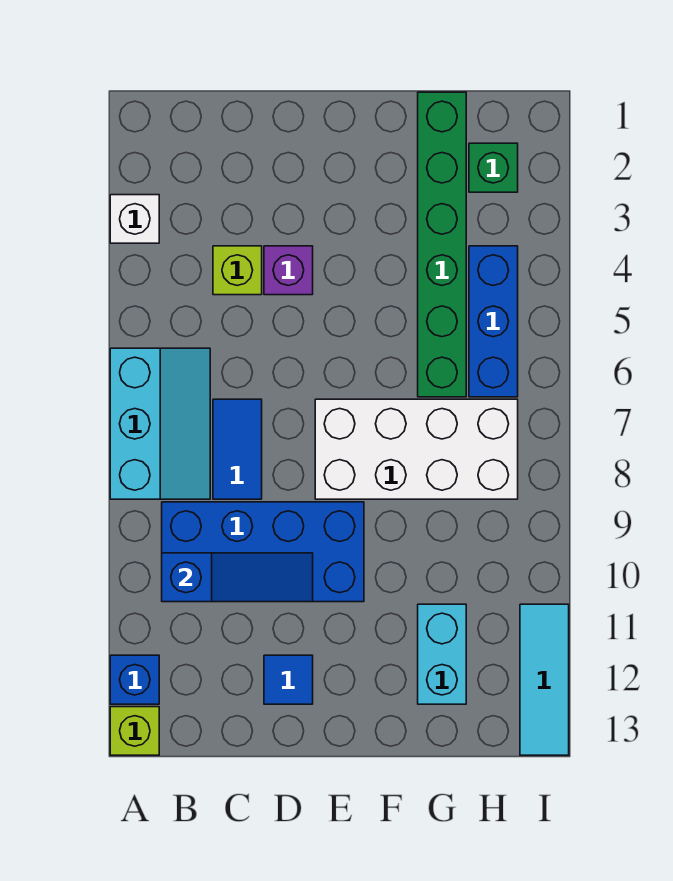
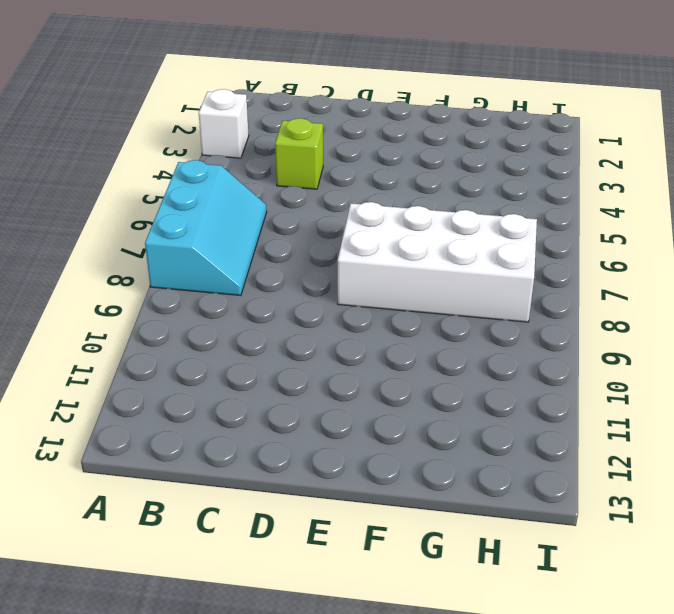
none -> blue brick A12 level 1
none -> lime brick A13 level 1
none -> blue brick B9:E10 level 1

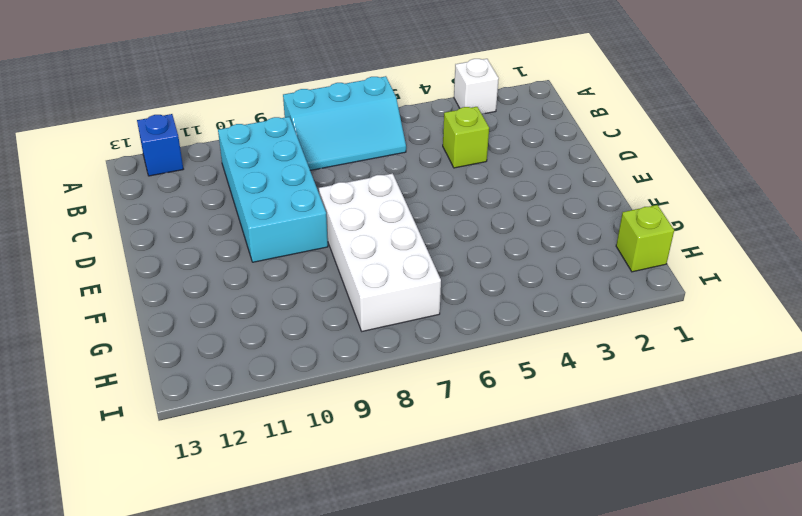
cyan brick B9:E10 level 1 -> blue brick B9:E10 level 1
lime brick H1 level 1 -> lime brick A13 level 1
none -> blue tile C7:C8 level 1
none -> purple brick D4 level 1
none -> blue tile D12 level 1

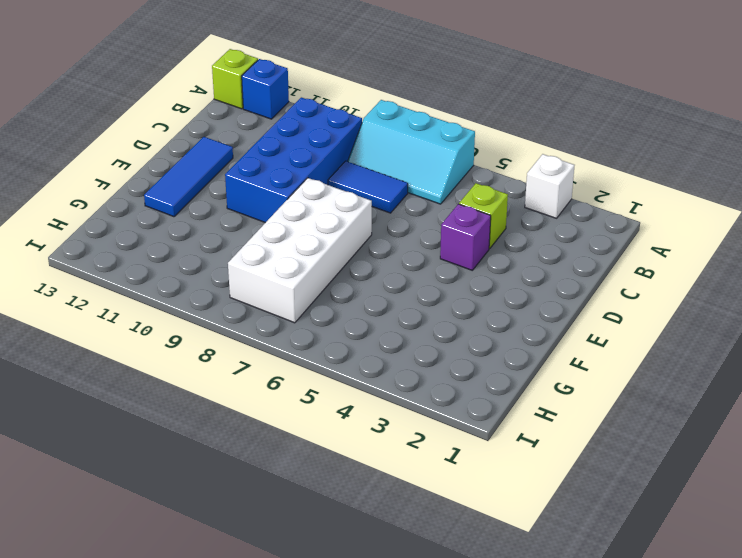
blue tile D12:F12 level 1 -> blue tile D12 level 1
none -> green brick G1:G6 level 1
none -> cyan brick G11:G12 level 1
none -> green brick H2 level 1

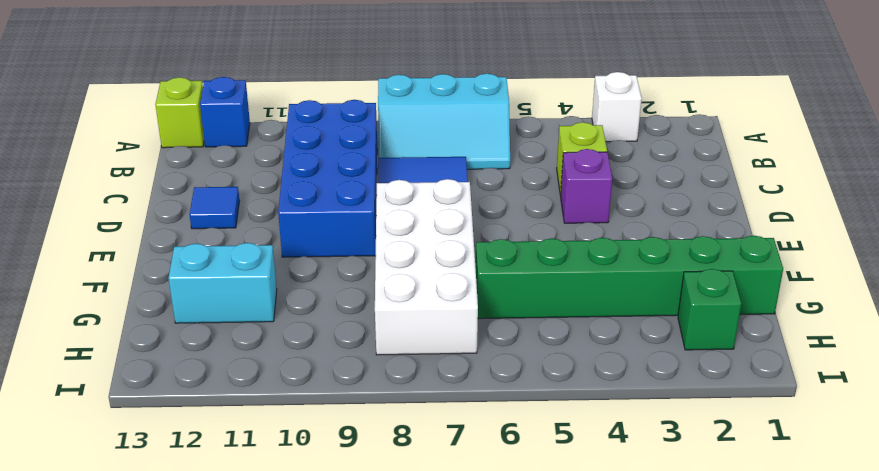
none -> blue brick H4:H6 level 1
none -> cyan tile I11:I13 level 1
none -> blue slope B10:D10 level 2 top B

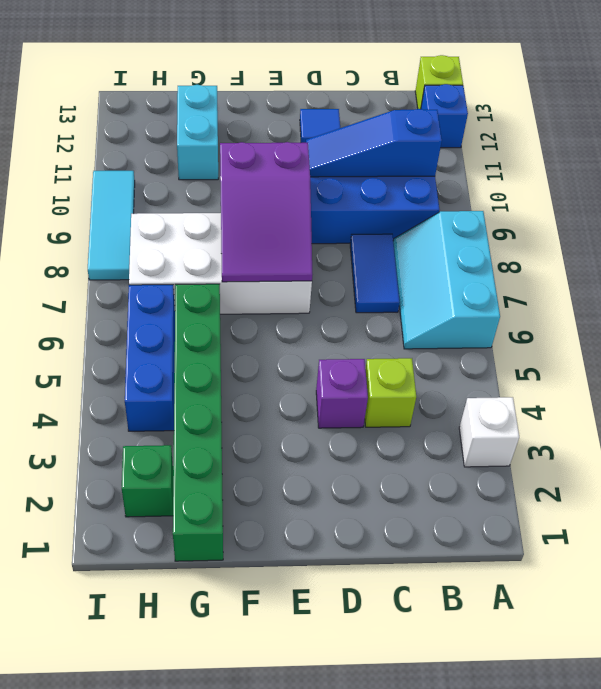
purple slope E7:F9 level 2 top 9 -> none
cyan tile I8:I10 level 1 -> cyan tile I11:I13 level 1

